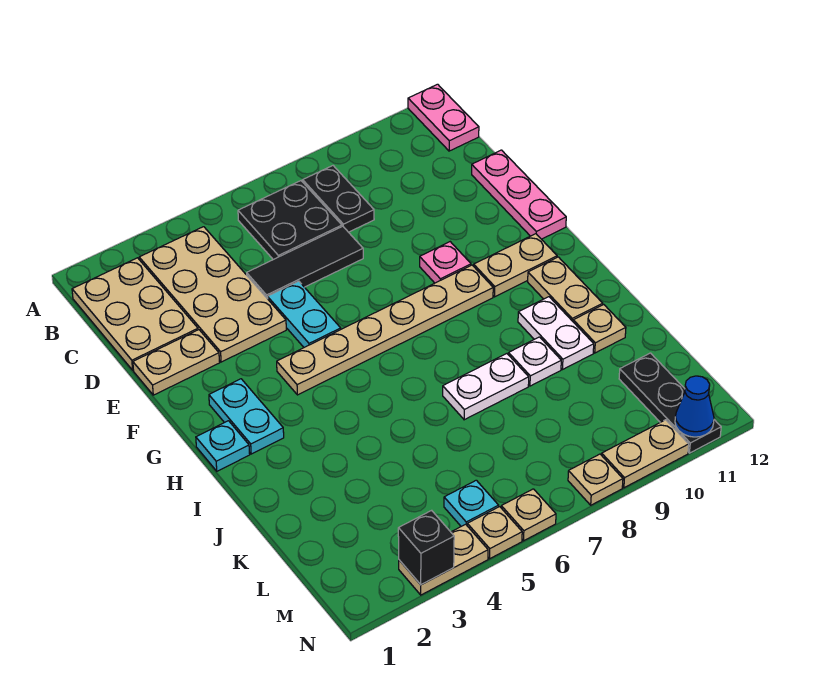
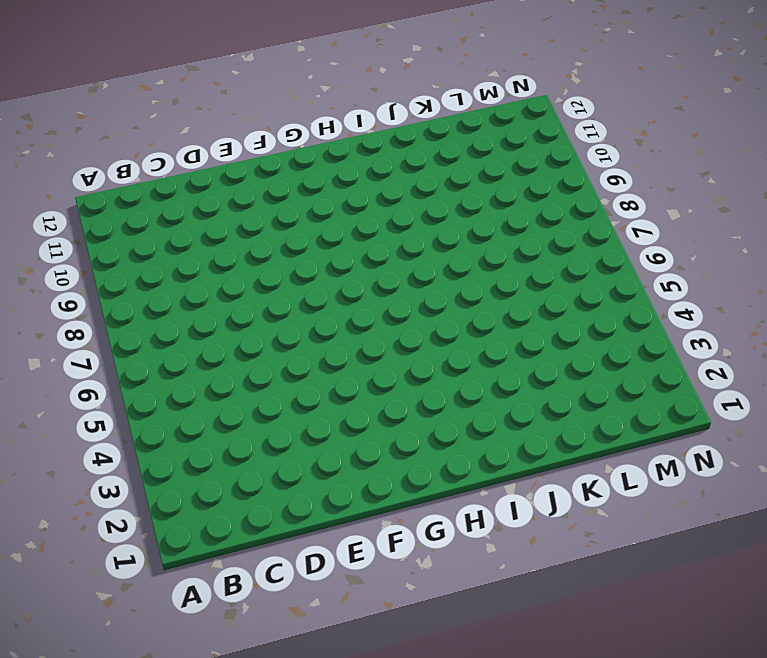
none -> pink plate A12:B12 level 1
none -> tan plate B1:D2 level 1
none -> tan plate B3:E4 level 1

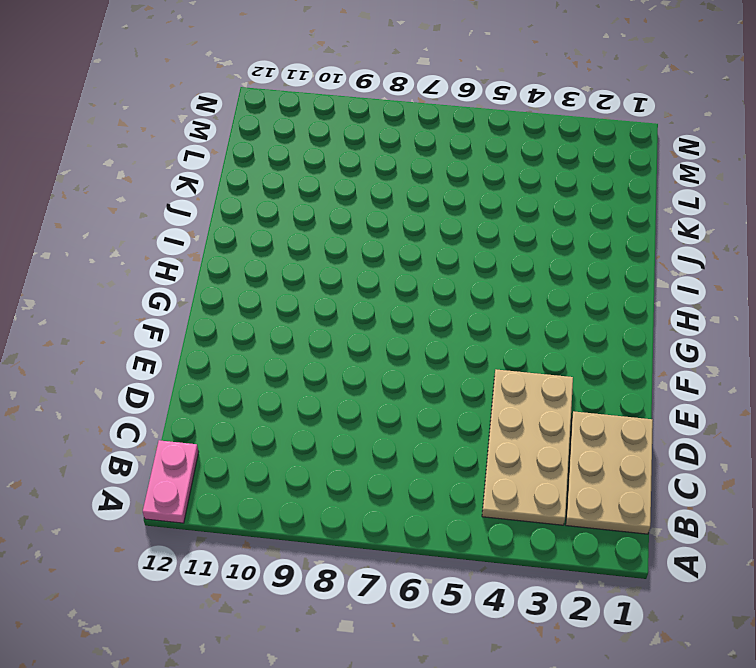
none -> black plate B6:C7 level 1
none -> black plate B8:C8 level 1
none -> black tile D5:D7 level 1

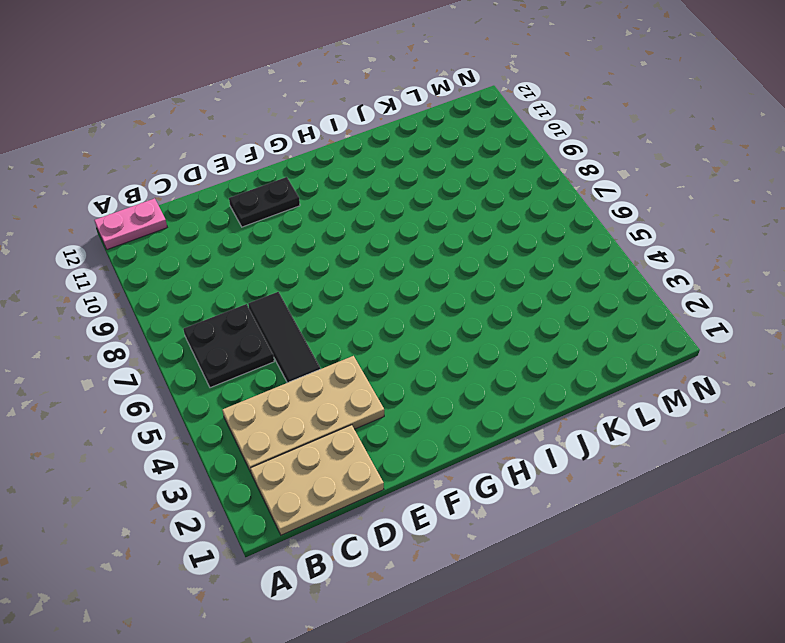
black plate E11:F11 level 1 -> black plate B8:C8 level 1
none -> pink plate D12:F12 level 1
none -> tan plate E1:E2 level 1
none -> cyan plate E5:F5 level 1

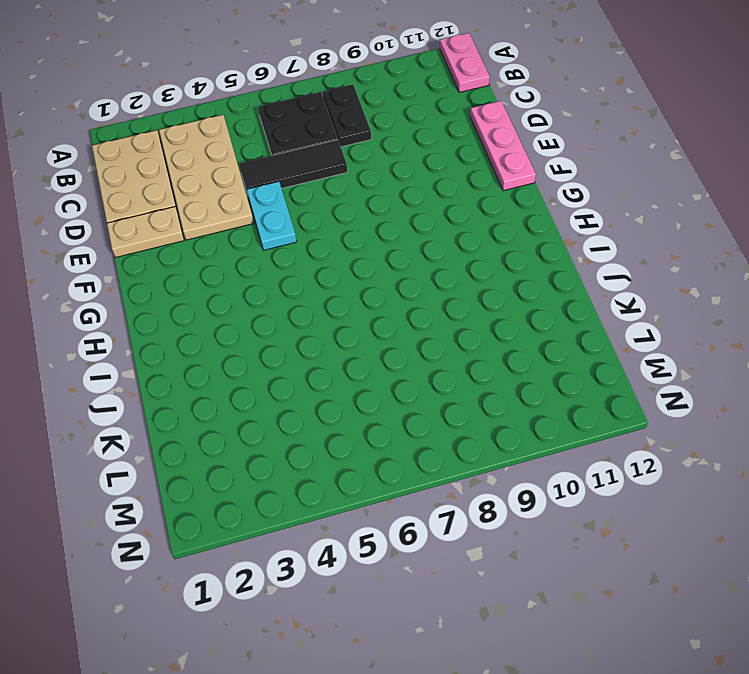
none -> pink plate F9 level 1
none -> cyan plate G2:H2 level 1
none -> tan plate G4:G9 level 1

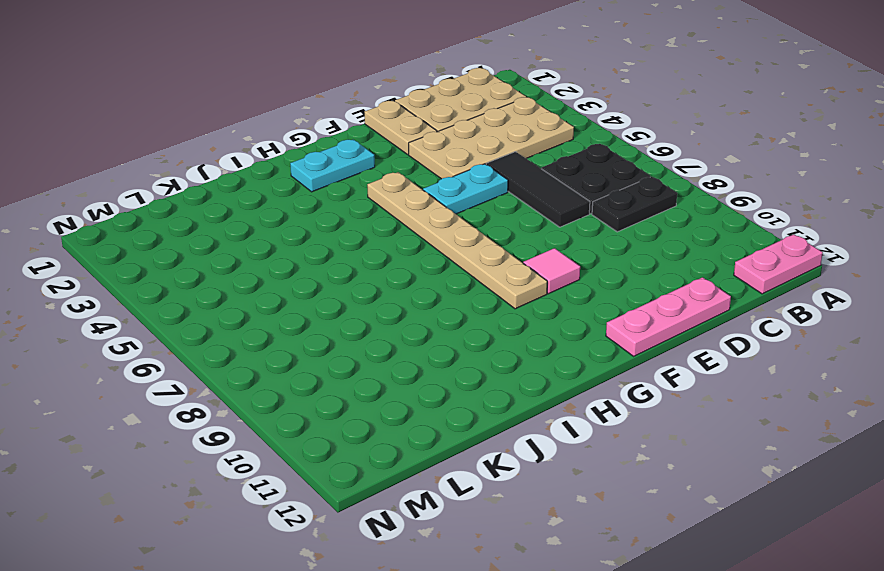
pink tile F9 level 1 -> pink plate F9 level 1
none -> tan plate G10:G11 level 1
none -> cyan plate H1 level 1
none -> tan plate H11:I11 level 1

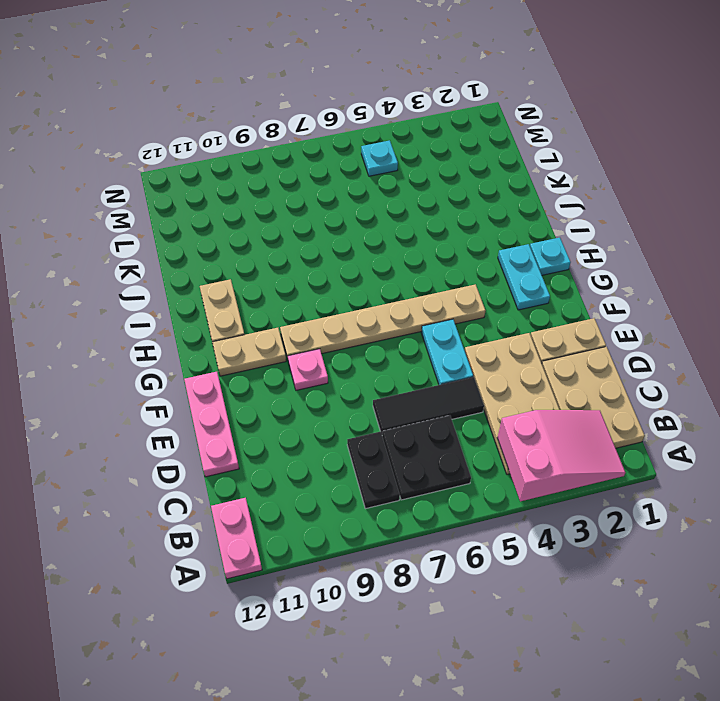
pink slope A2:B4 level 2 top 4 -> none
none -> white plate I10:J10 level 1
none -> white plate J7:J8 level 1
none -> white plate J9 level 1

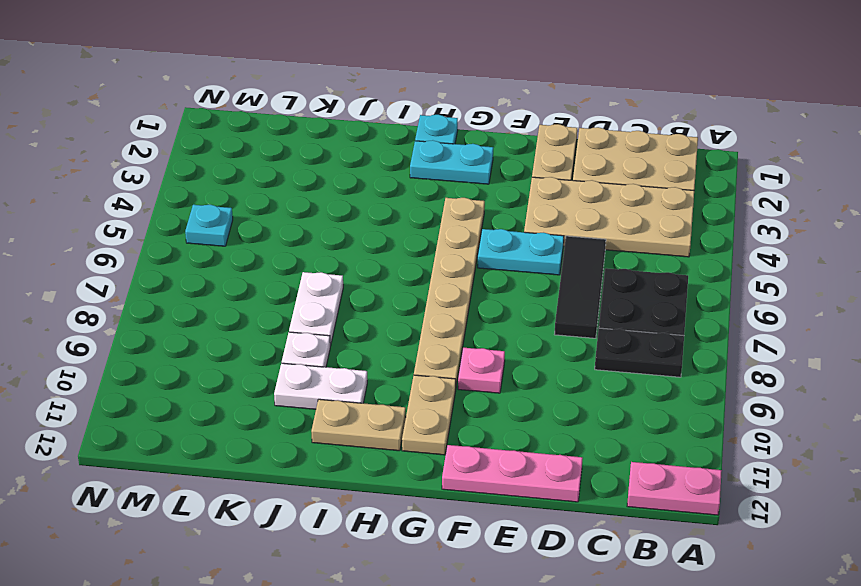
none -> tan plate J11 level 1
none -> black plate L11:N11 level 1
none -> tan plate N3:N4 level 1

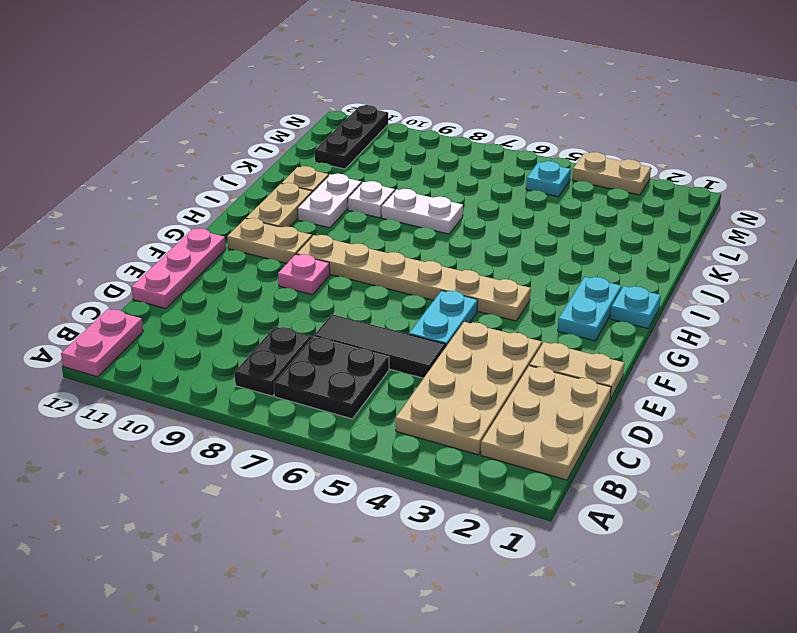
none -> tan plate N5 level 1
none -> tan plate N6 level 1
none -> tan plate N8 level 1

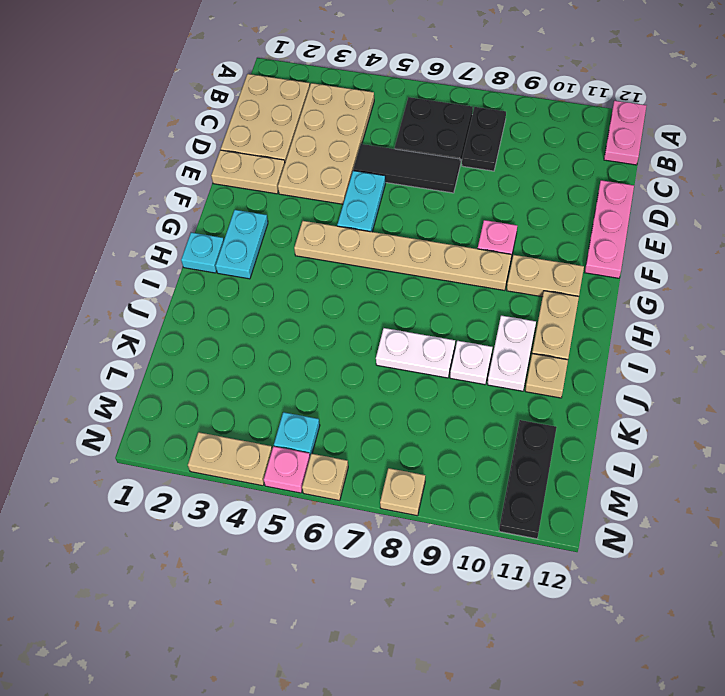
pink plate N5 level 1 -> tan plate N5 level 1
none -> tan plate N9:N10 level 1
none -> black brick N3 level 2
none -> blue cone N11 level 2

